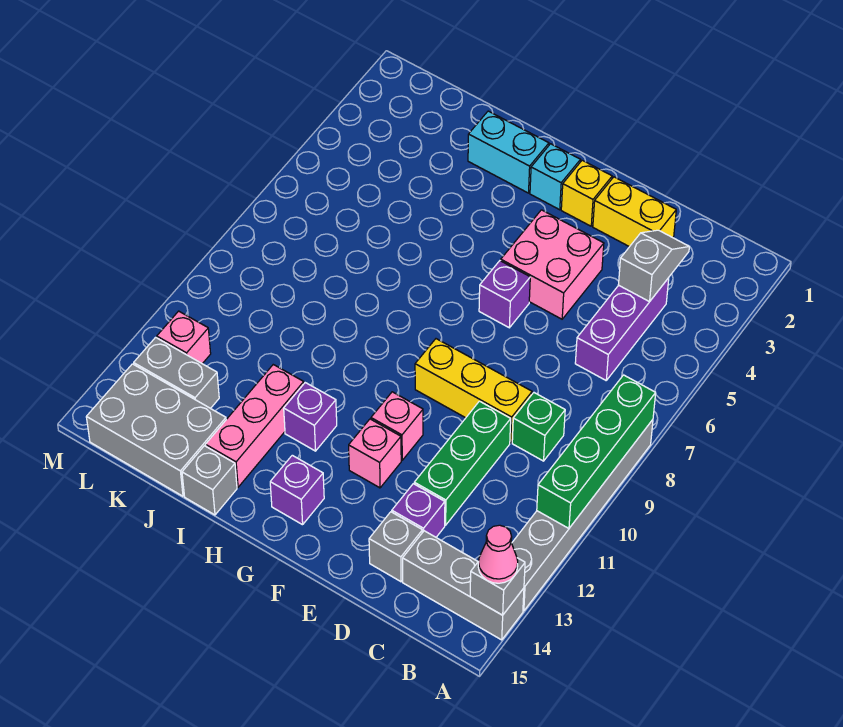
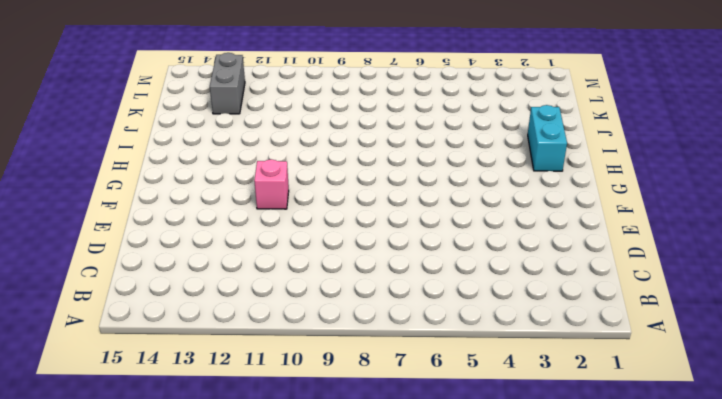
none -> grey brick A8:A13 level 1
none -> grey brick A14:C14 level 1
none -> purple brick C4:C6 level 1

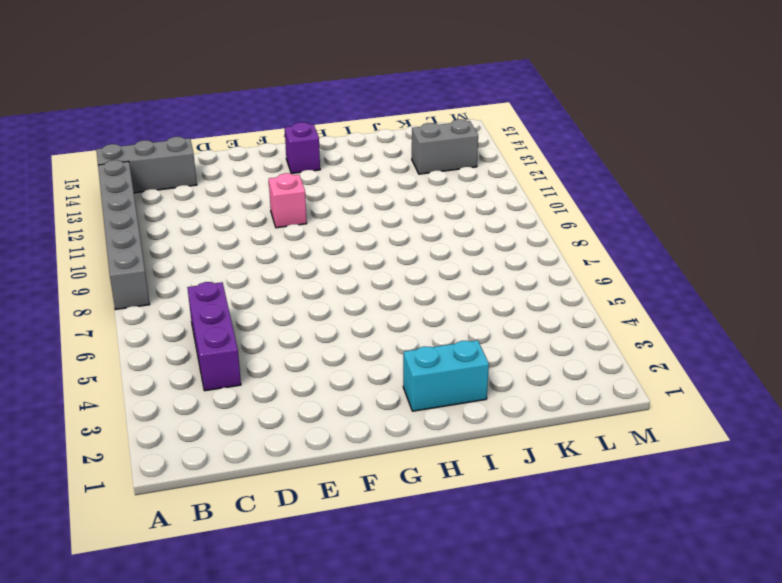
none -> green brick C9 level 1
none -> yellow brick D2:E2 level 1
none -> yellow brick D9:F9 level 1

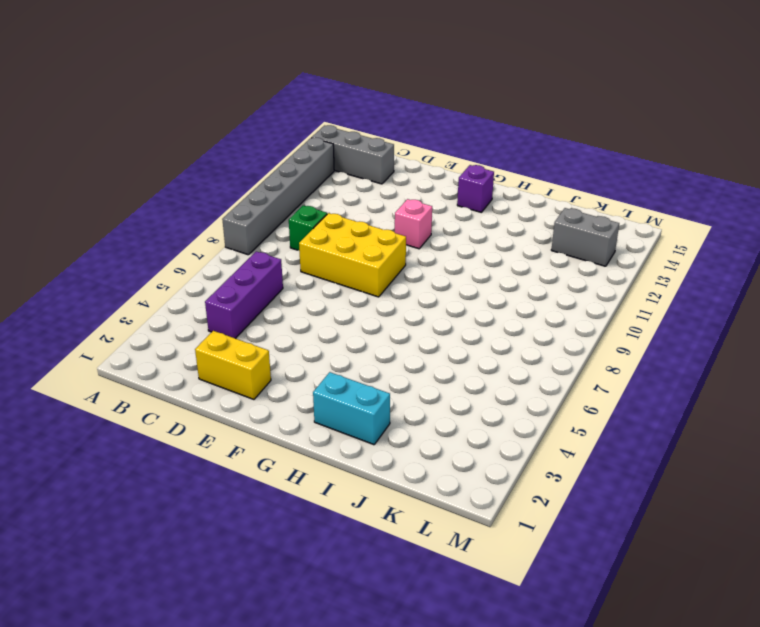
yellow brick D8:F9 level 1 -> yellow brick D9:F9 level 1
none -> green brick D10:D12 level 1
none -> purple brick D13 level 1
none -> grey brick D14 level 1

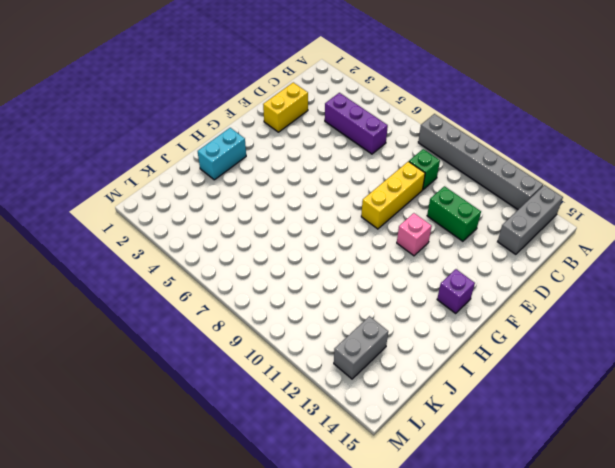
green brick D11:D12 level 1 -> green brick D10:D12 level 1
none -> purple brick D13 level 1
none -> grey brick D14 level 1
none -> pink brick E4:F5 level 1

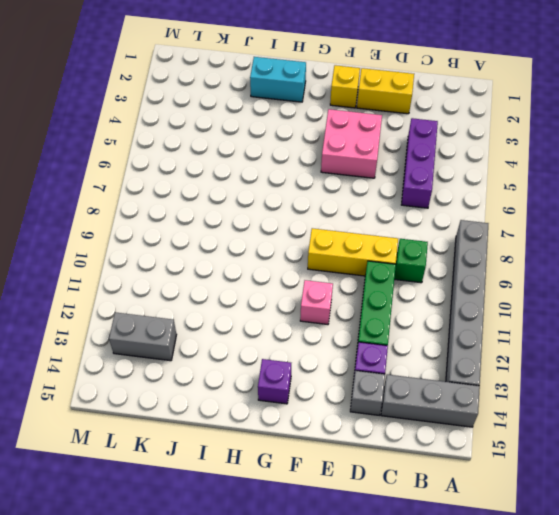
none -> purple brick F6 level 1
none -> pink brick F12 level 1
none -> cyan brick G2 level 1

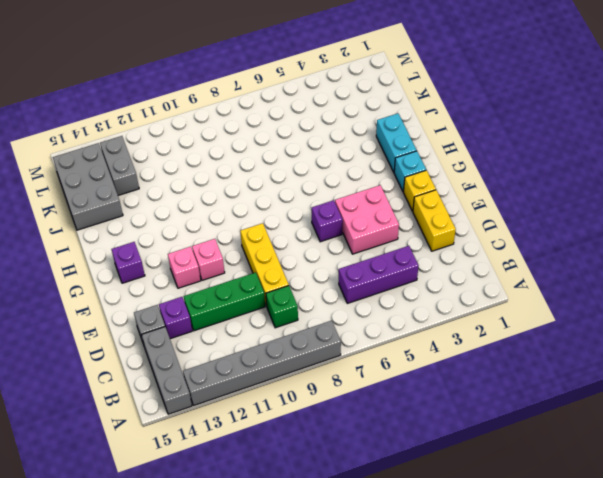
none -> purple brick H12 level 1
none -> pink brick I12:I14 level 1
none -> grey brick I15 level 1

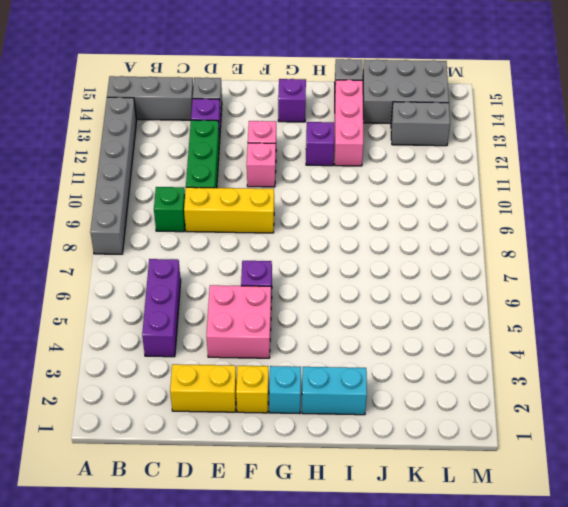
none -> pink brick L12 level 1
none -> green brick A8:A11 level 2
none -> grey brick A14 level 2

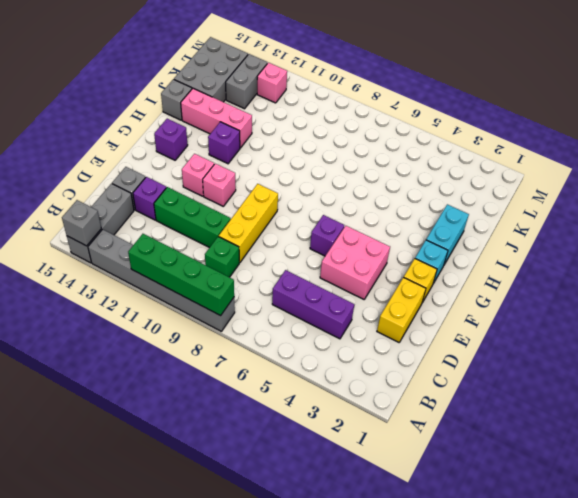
none -> grey slope C3:C4 level 2 top 4
none -> pink cone A14 level 3

